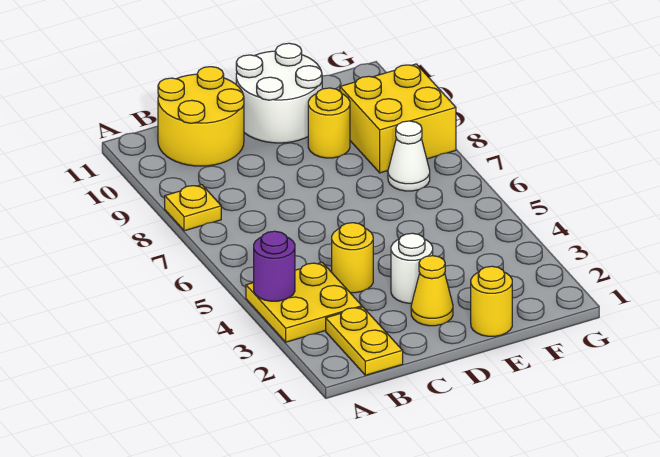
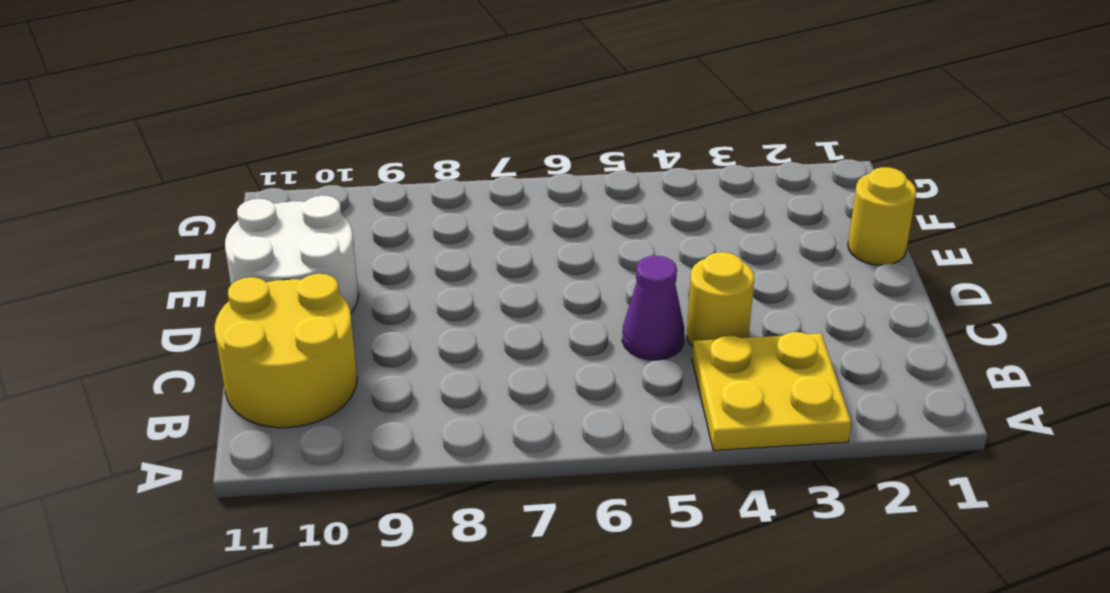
purple cone C5 level 1 -> none
none -> yellow plate A8 level 1
none -> yellow plate B1:B2 level 1
none -> yellow cone D2 level 1

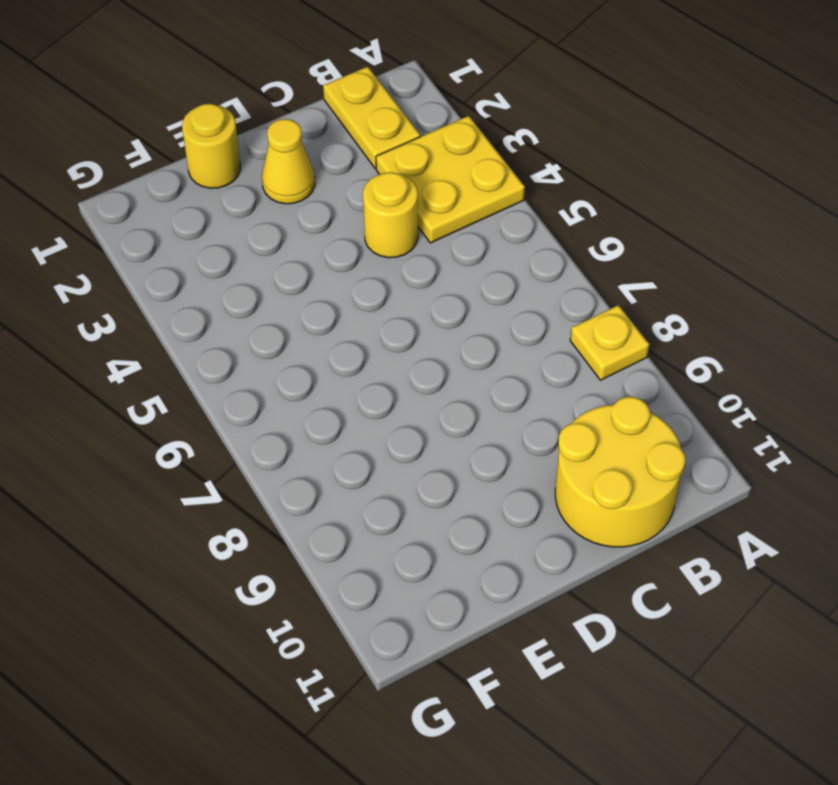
none -> white round brick D3 level 1
none -> white round brick D10:E11 level 1
none -> yellow round brick E9 level 1

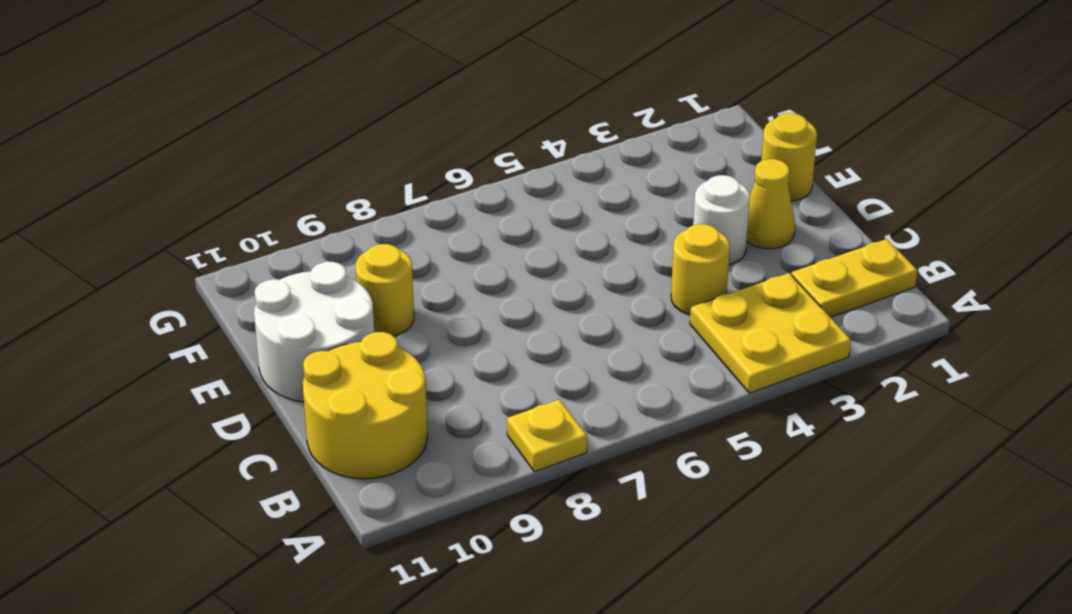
none -> white cone F7 level 1
none -> yellow brick F8:G9 level 1
none -> purple round brick A4 level 2

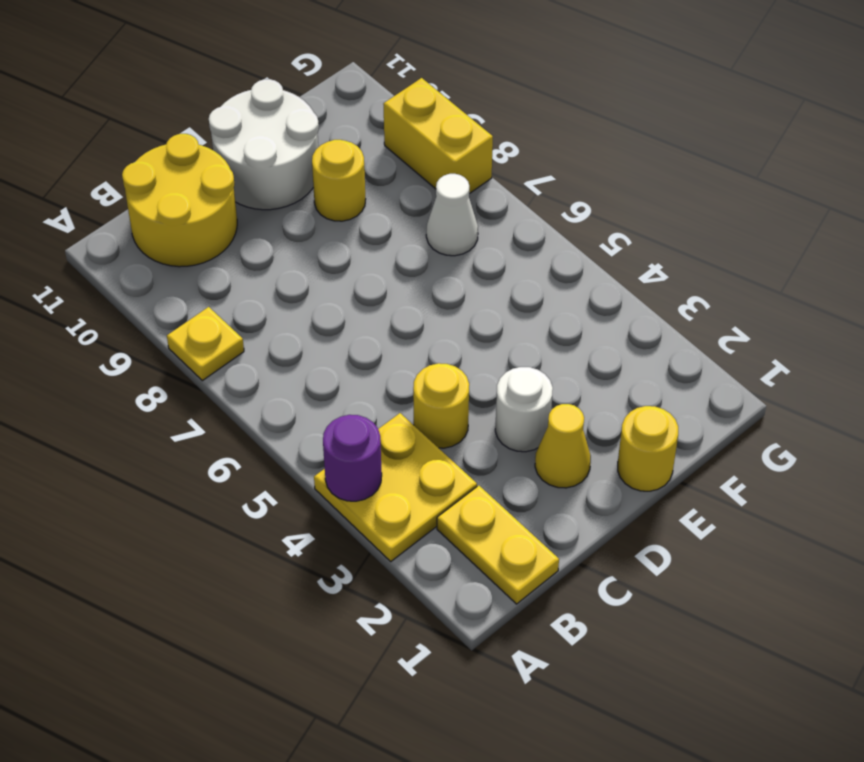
yellow brick G8:G9 level 1 -> yellow brick F8:G9 level 1

